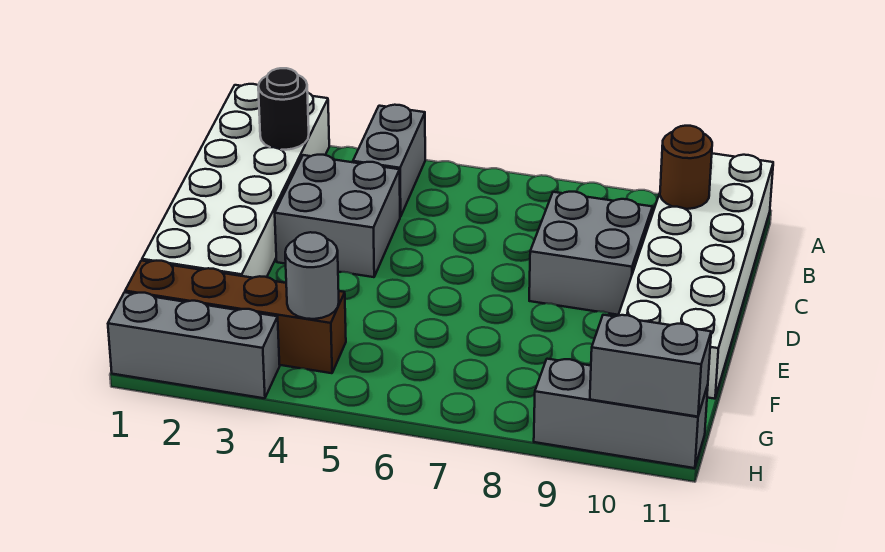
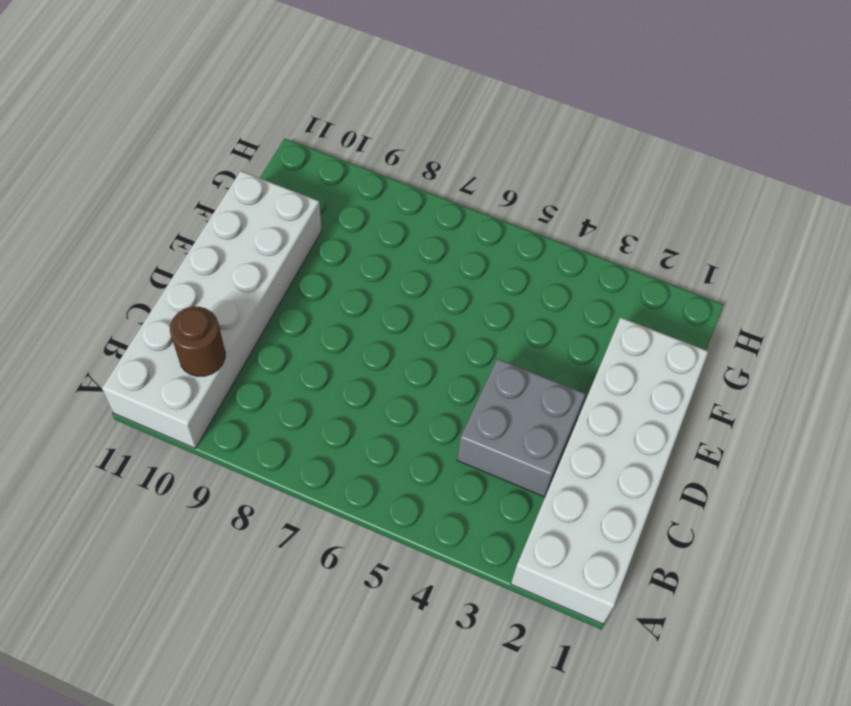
none -> grey brick A4:B4 level 1
none -> grey brick C8:D9 level 1
none -> brown brick G1:G4 level 1

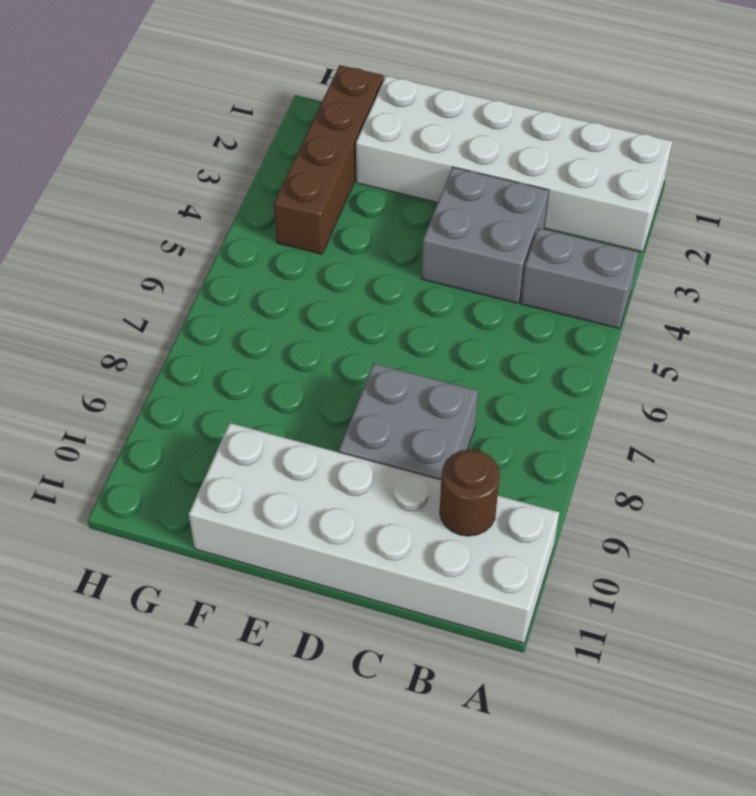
none -> grey brick H1:H3 level 1
none -> grey brick H9:H11 level 1
none -> black round brick B2 level 2

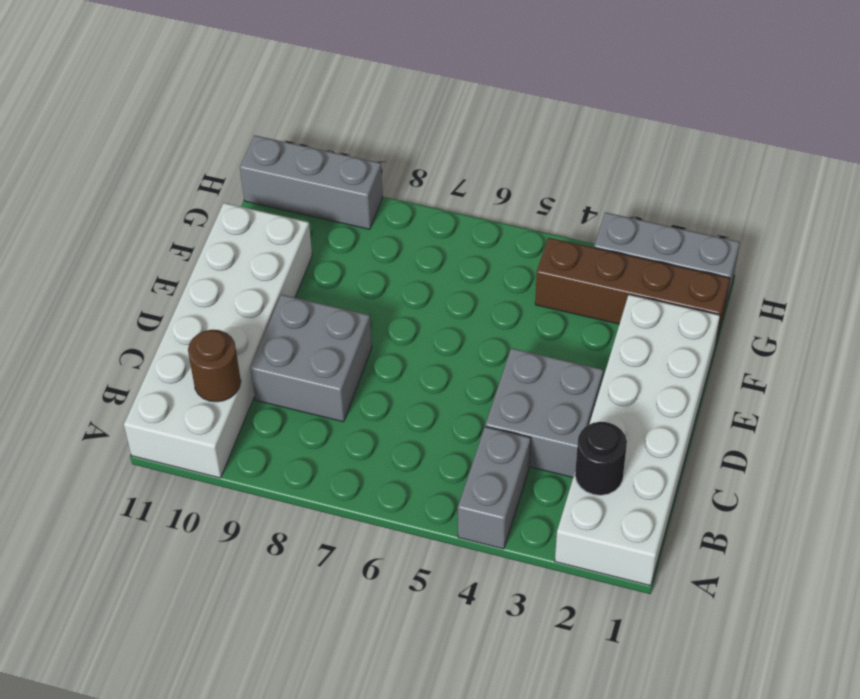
none -> grey round brick G4 level 2
none -> grey brick H10:H11 level 2

